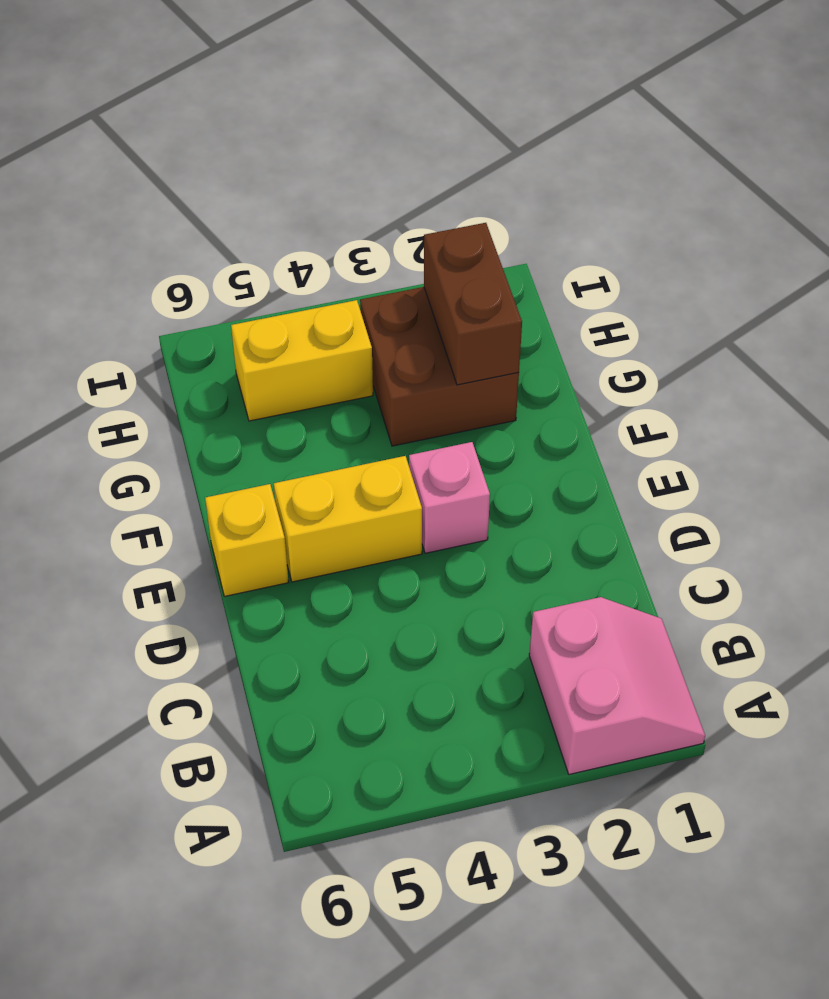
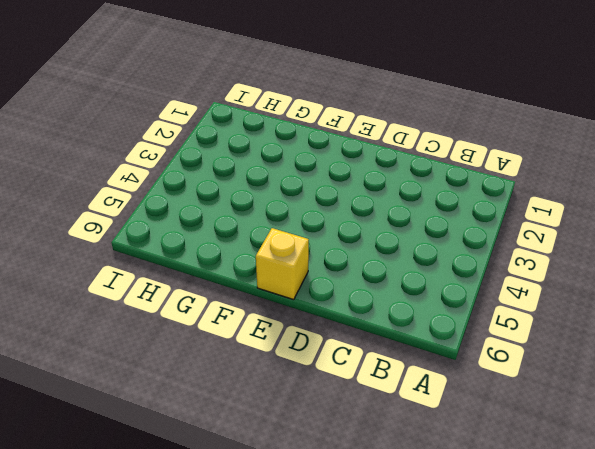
none -> pink slope A1:B2 level 1 top 2
none -> pink brick E3 level 1

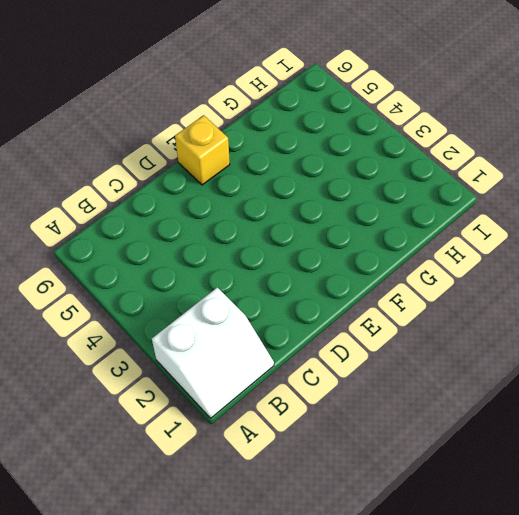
white slope A1:B2 level 1 top 2 -> pink slope A1:B2 level 1 top 2
none -> pink brick E3 level 1
none -> yellow brick E4:E5 level 1

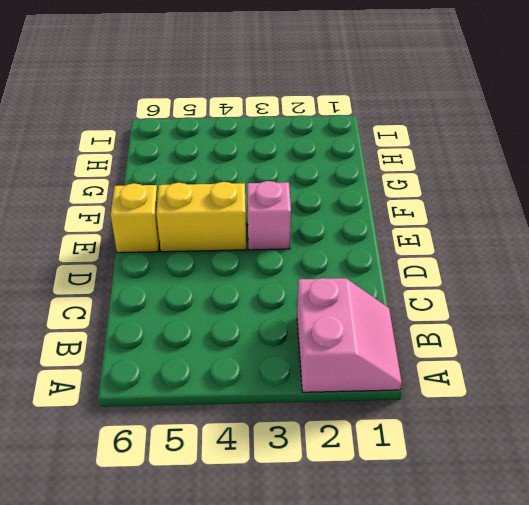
none -> brown brick G2:H3 level 1
none -> yellow brick H4:H5 level 1

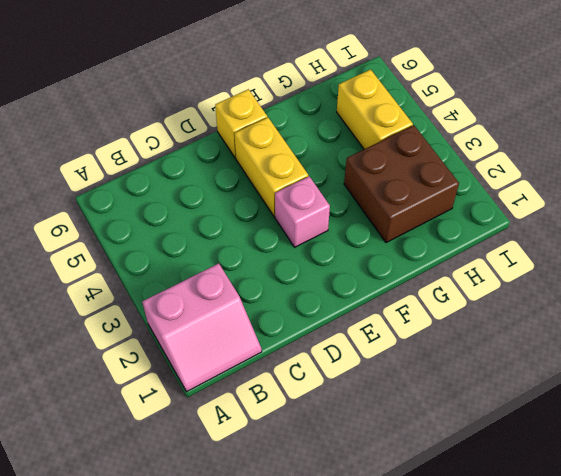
none -> brown brick G2:H2 level 2

